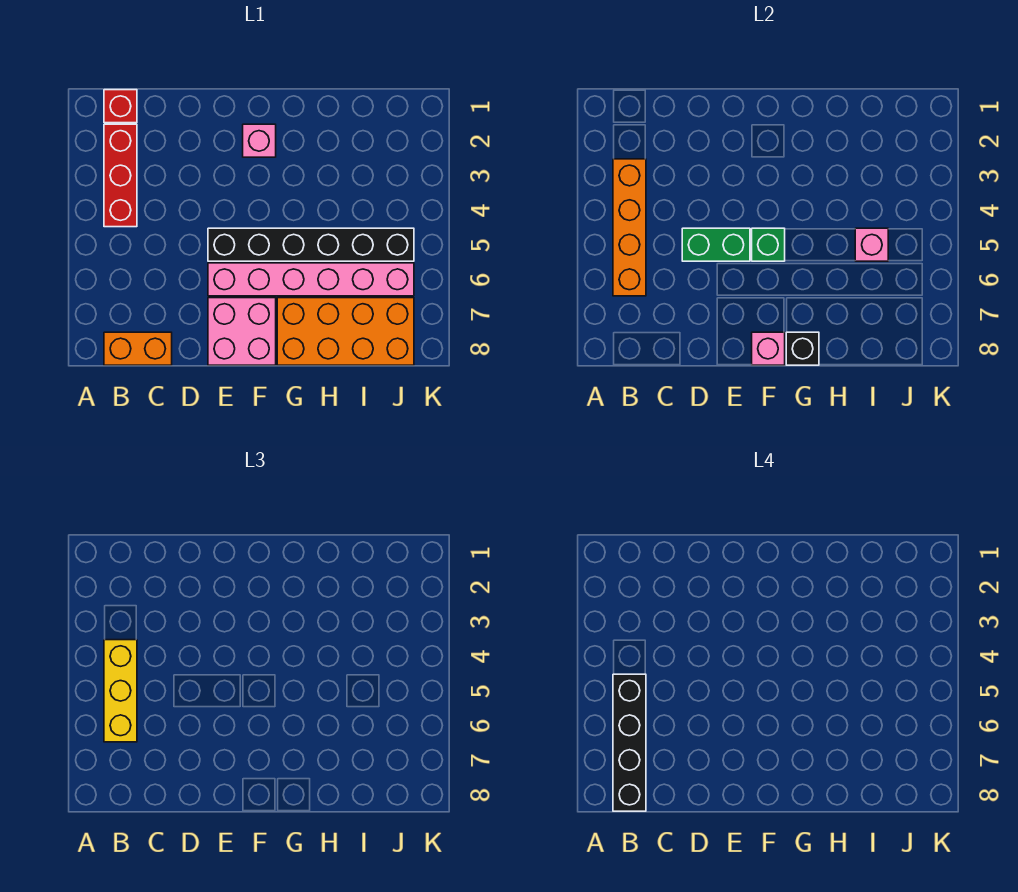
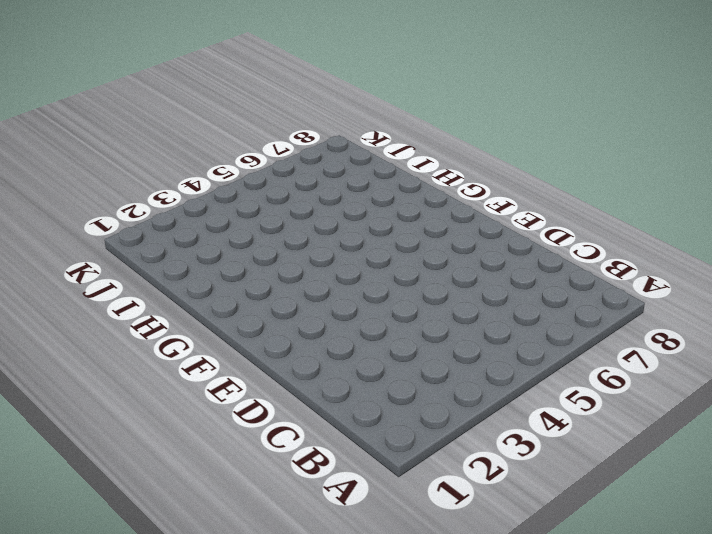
none -> red brick B1 level 1
none -> red brick B2:B4 level 1
none -> orange brick B8:C8 level 1

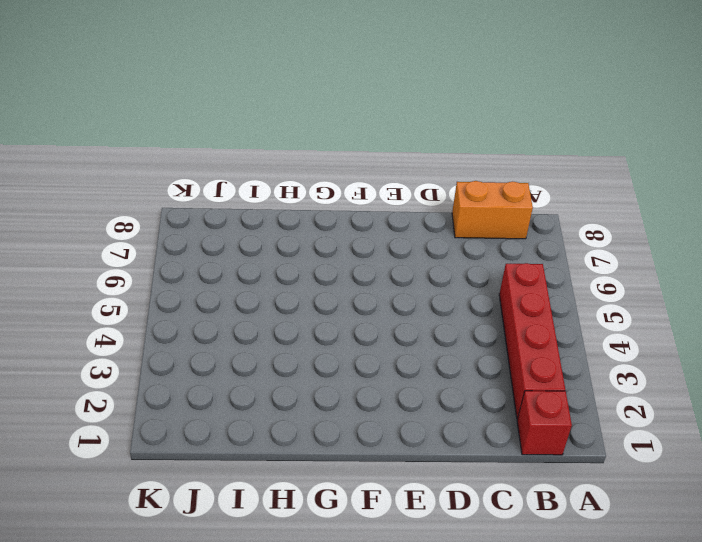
red brick B2:B5 level 1 -> red brick B2:B4 level 1
none -> black brick E5:J5 level 1
none -> pink brick E6:J6 level 1
none -> pink brick E7:F8 level 1

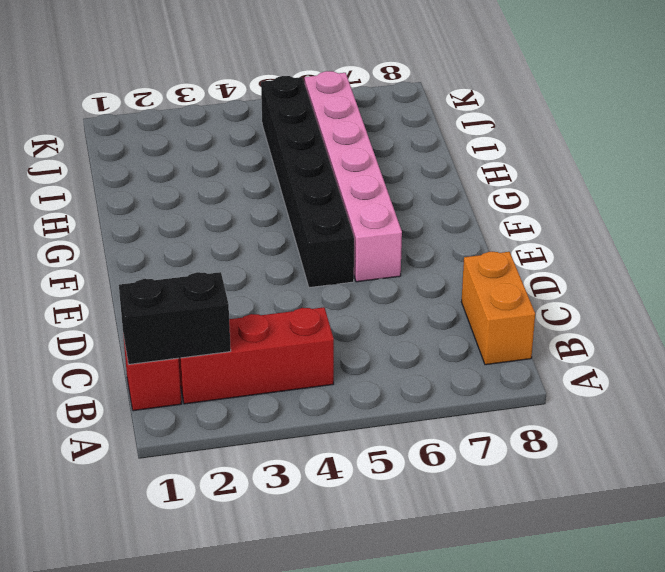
black brick B1:B2 level 2 -> none
none -> pink brick E7:F8 level 1
none -> pink brick F2 level 1
none -> orange brick G7:J8 level 1

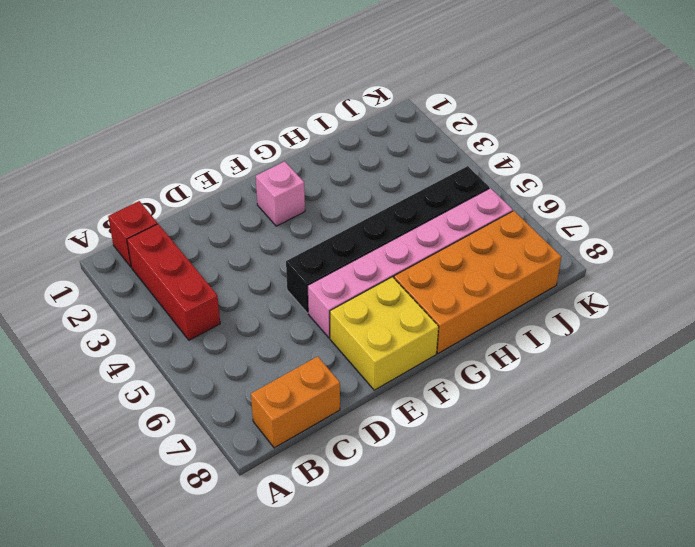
yellow brick E7:F8 level 1 -> pink brick E7:F8 level 1
none -> orange brick B3:B6 level 2
none -> green brick D5:E5 level 2
none -> green brick F5 level 2

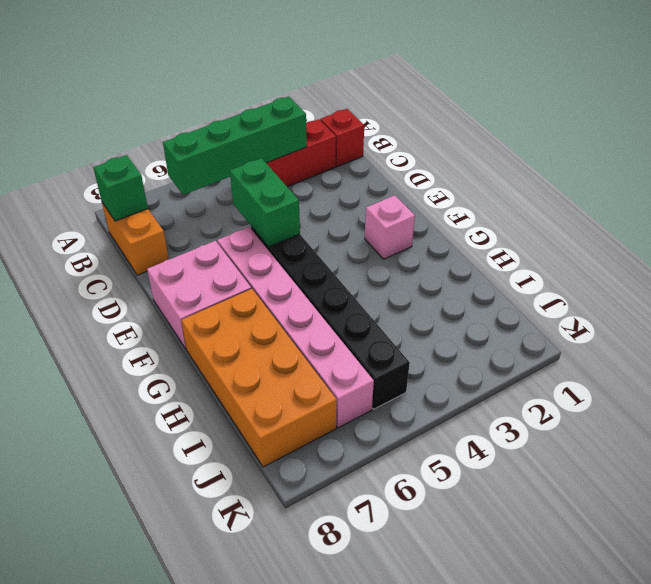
green brick B3:B6 level 2 -> orange brick B3:B6 level 2
green brick B8 level 2 -> green brick F5 level 2
none -> pink brick F8 level 2
none -> black brick G8 level 2
none -> pink brick I5 level 2

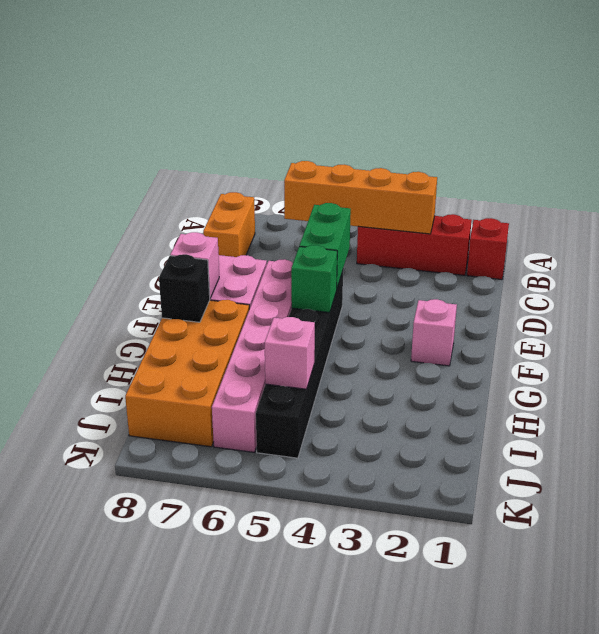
none -> yellow brick B4:B6 level 3
none -> black brick B5:B8 level 4

